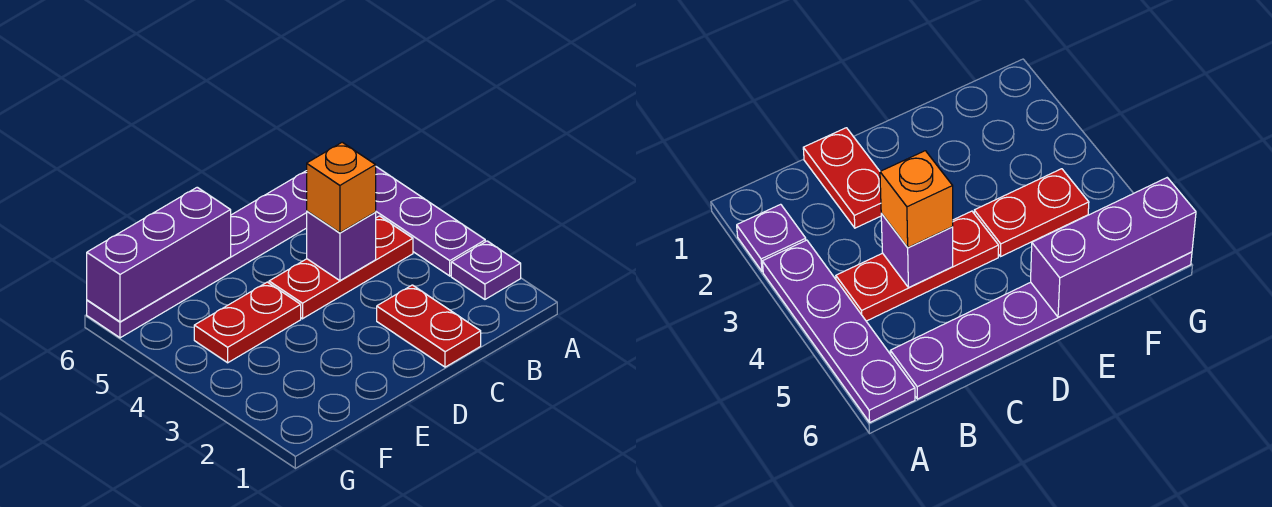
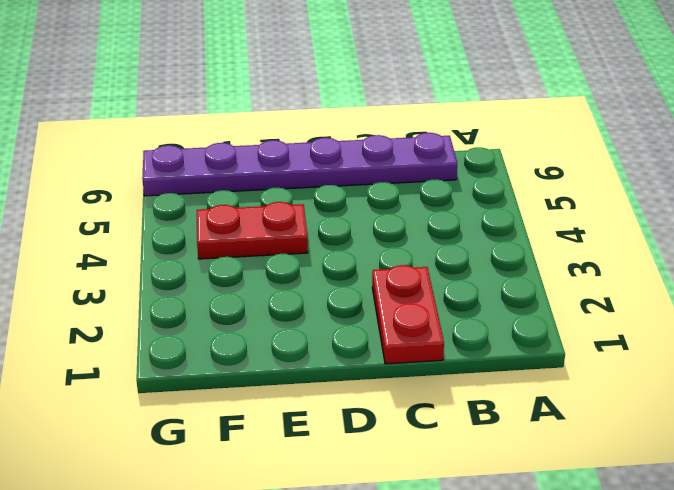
none -> purple plate A2 level 1
none -> purple plate A3:A6 level 1

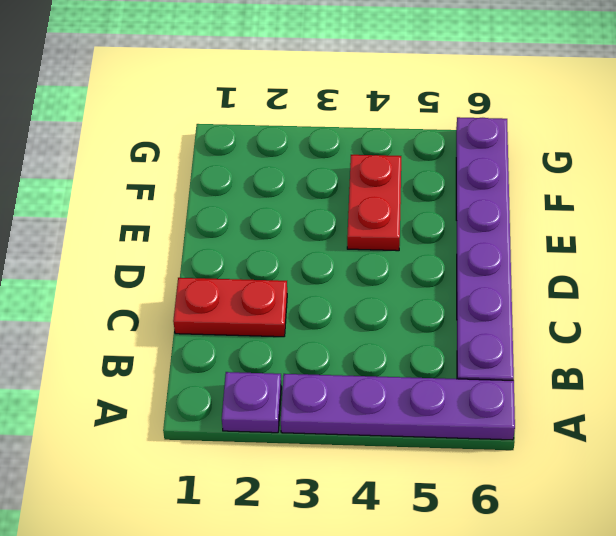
none -> red plate B4:D4 level 1
none -> purple brick C4 level 2

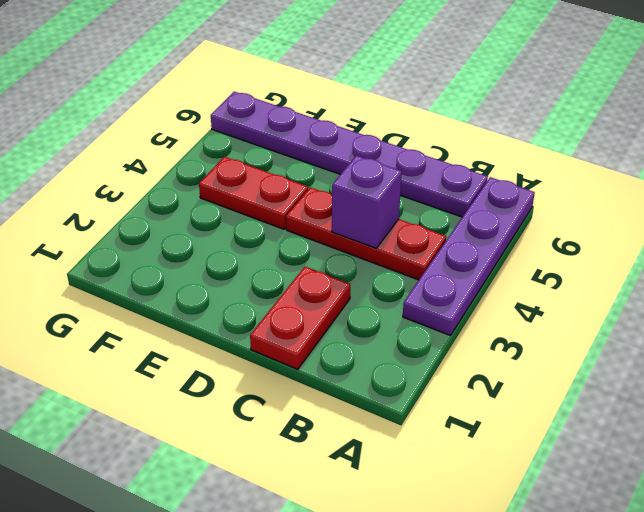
none -> purple plate A2 level 1
none -> purple brick E6:G6 level 2

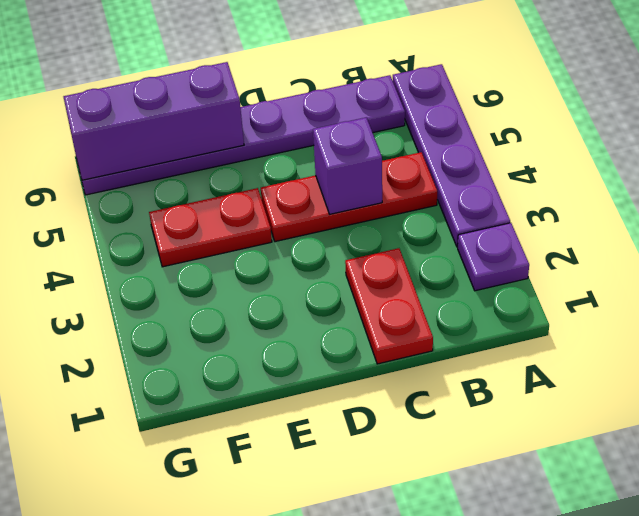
none -> orange brick C4 level 3

